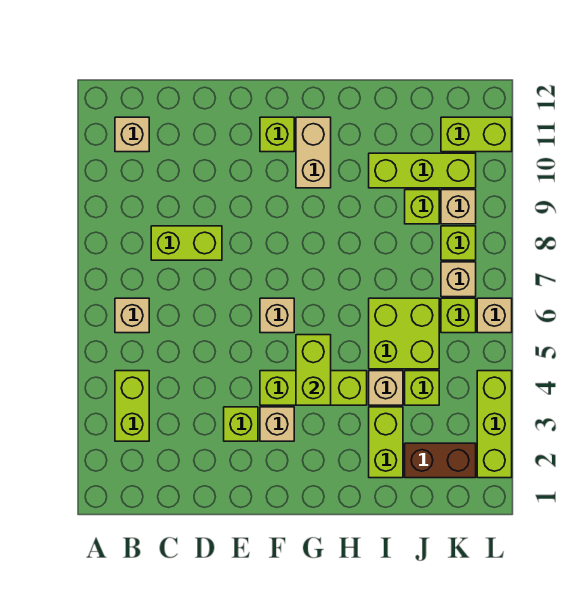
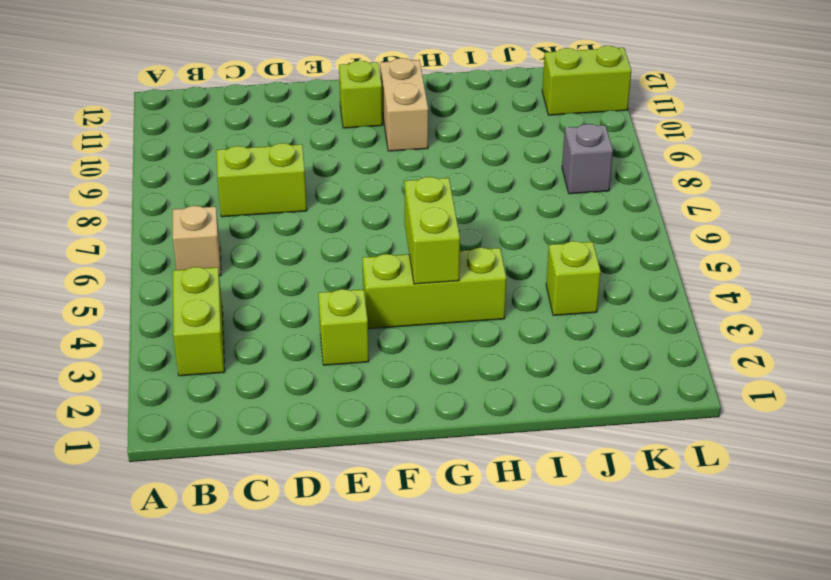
grey brick K8 level 1 -> lime brick K8 level 1
none -> tan brick B11 level 1
none -> tan brick F3 level 1
none -> tan brick F6 level 1

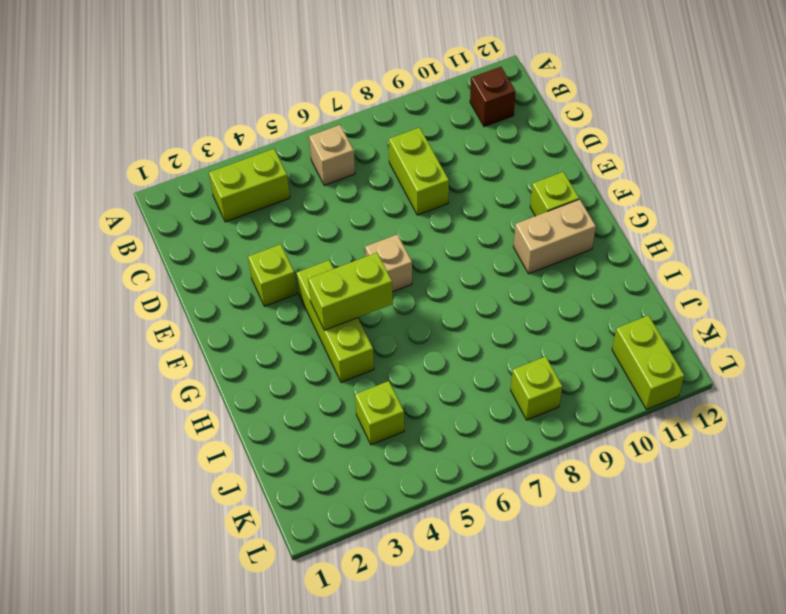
brown brick B11 level 1 -> tan brick B11 level 1
none -> tan brick F3 level 1
none -> lime brick I2:I3 level 1
none -> tan brick I4 level 1

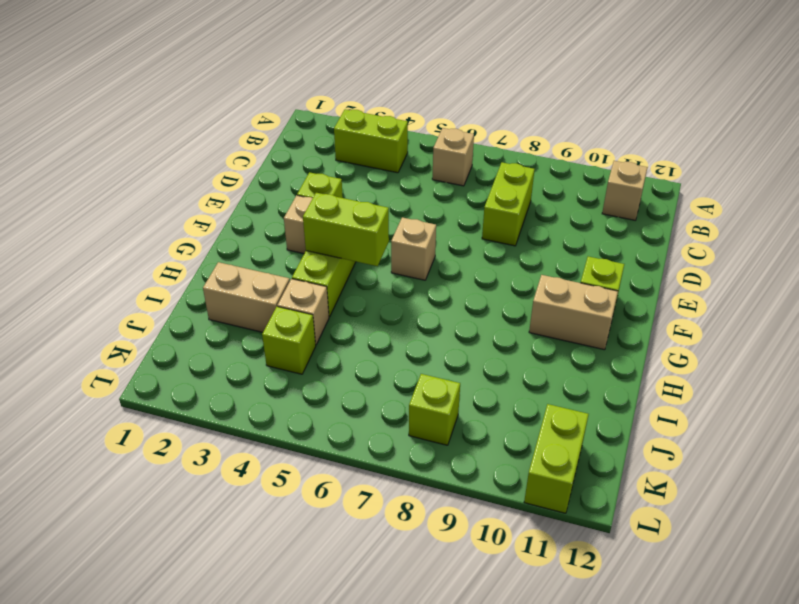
tan brick I2:I3 level 1 -> lime brick I2:I3 level 1
none -> lime brick I5:J6 level 1
none -> lime brick I10:K10 level 1
none -> brown brick J2:K2 level 1

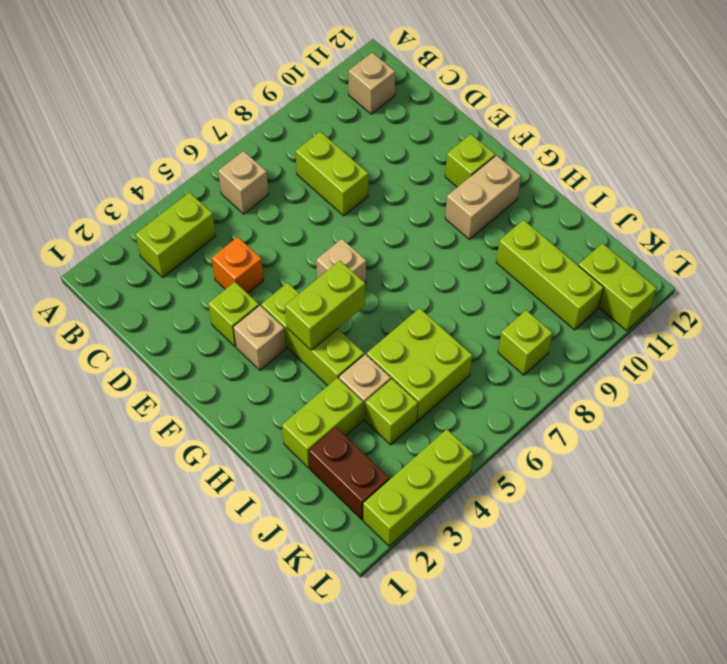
orange brick D4 level 1 -> none
none -> lime brick J9 level 1
none -> lime brick K6 level 1
none -> tan brick K7 level 1

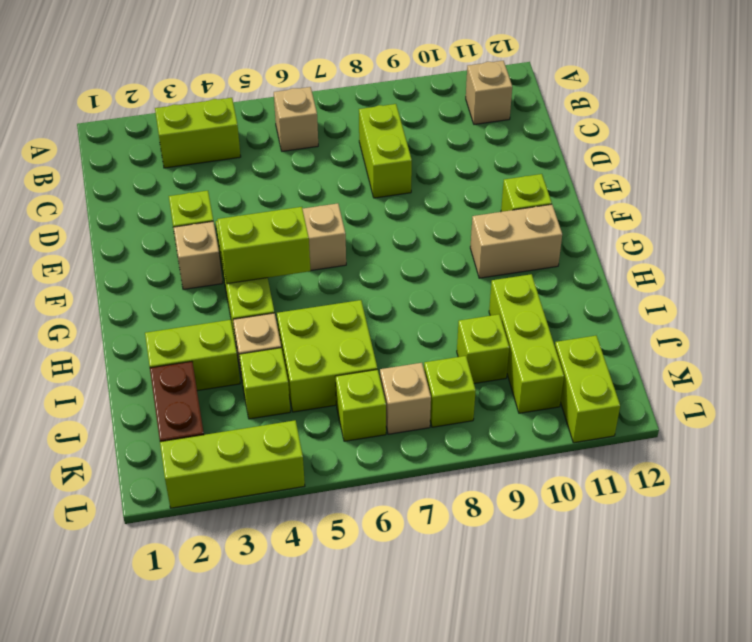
none -> tan brick K9 level 1
none -> tan brick L6 level 1

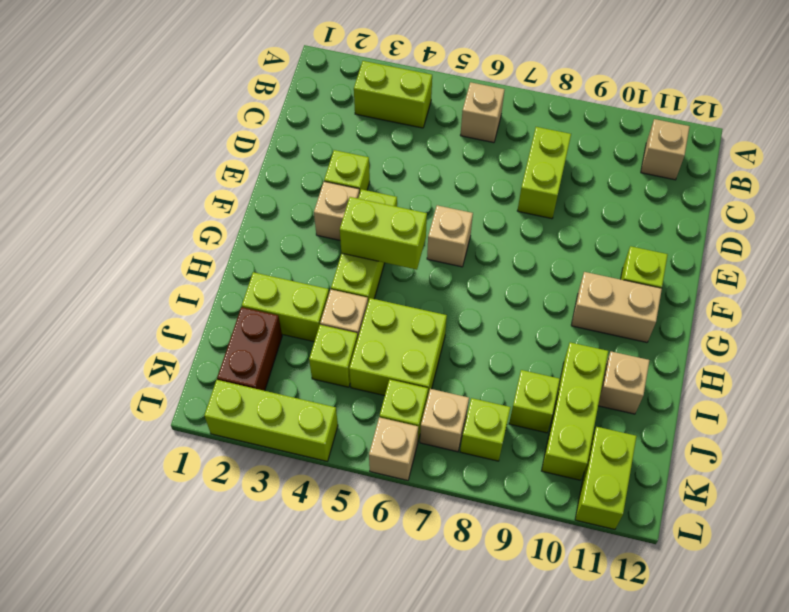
tan brick I11 level 1 -> tan brick K9 level 1

